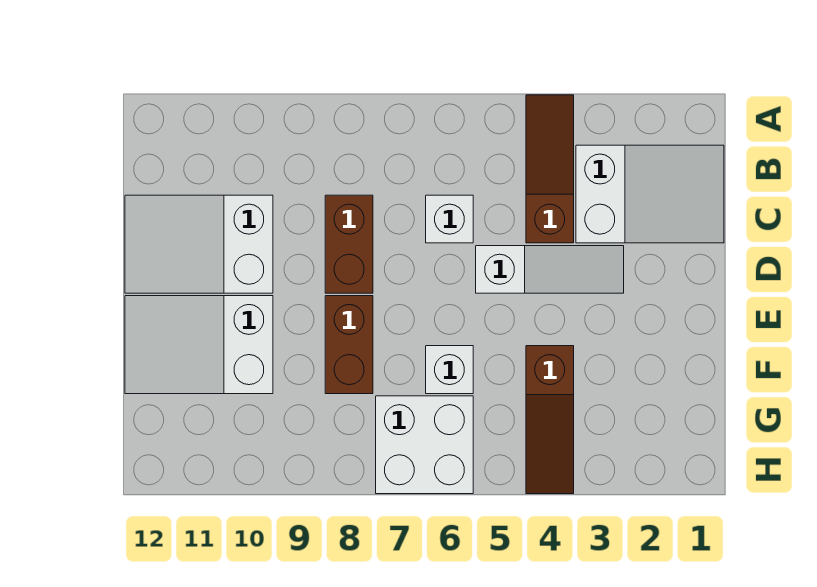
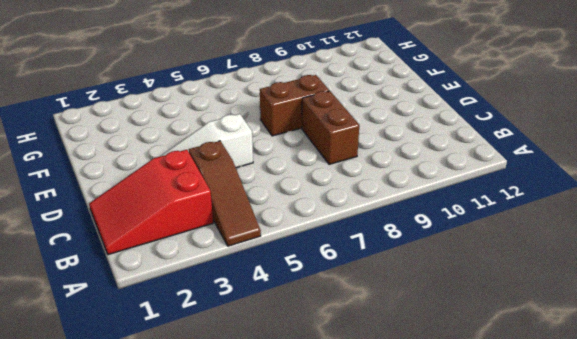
red slope B1:C3 level 1 top 3 -> white slope B1:C3 level 1 top 3
brown brick E7:E8 level 1 -> brown brick E8:F8 level 1
none -> white brick C6 level 1
none -> white slope C10:D12 level 1 top 10

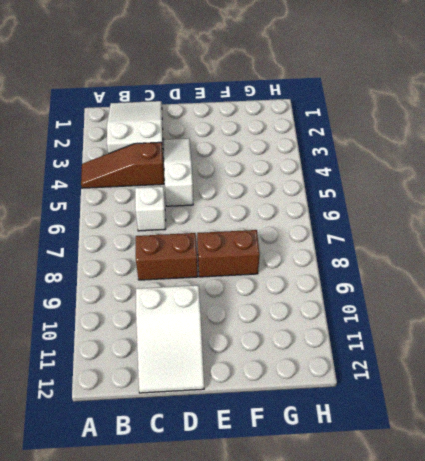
none -> white slope E10:F12 level 1 top 10
none -> brown slope F4:H4 level 1 top F

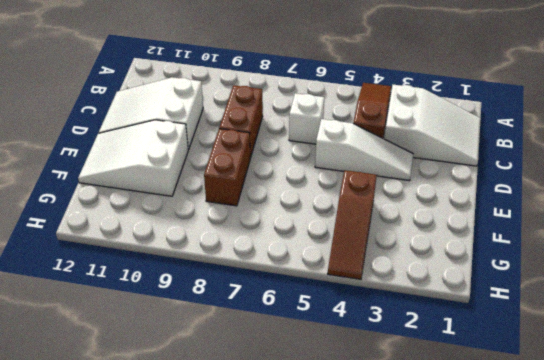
none -> white brick F6 level 1
none -> white brick G6:H7 level 1

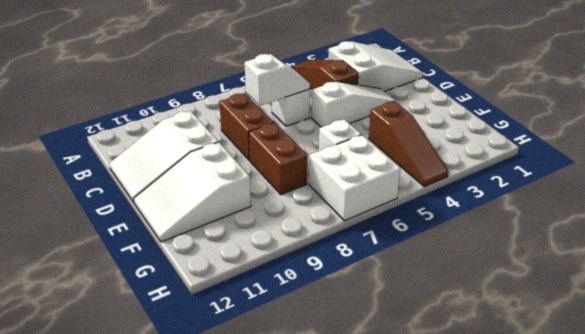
white slope C6:C7 level 2 top 7 -> none

